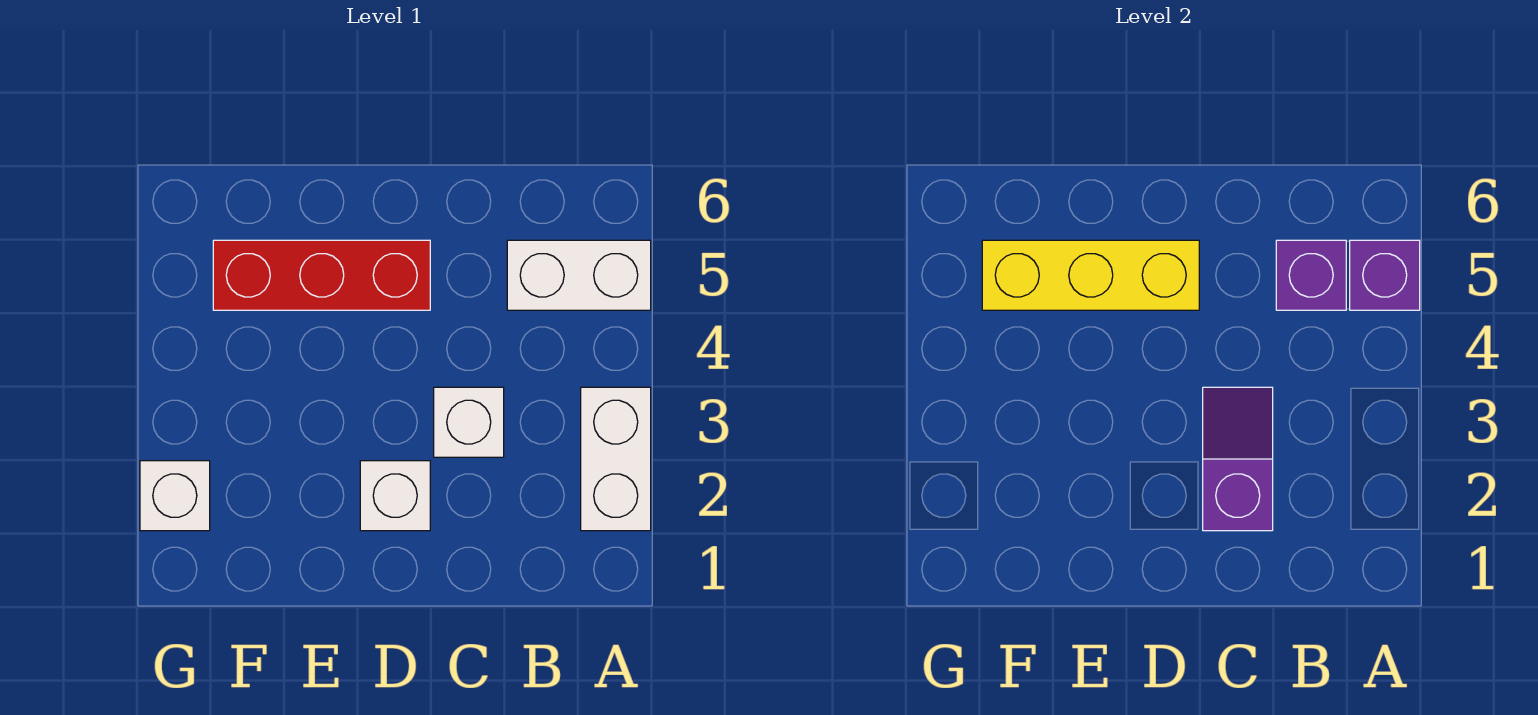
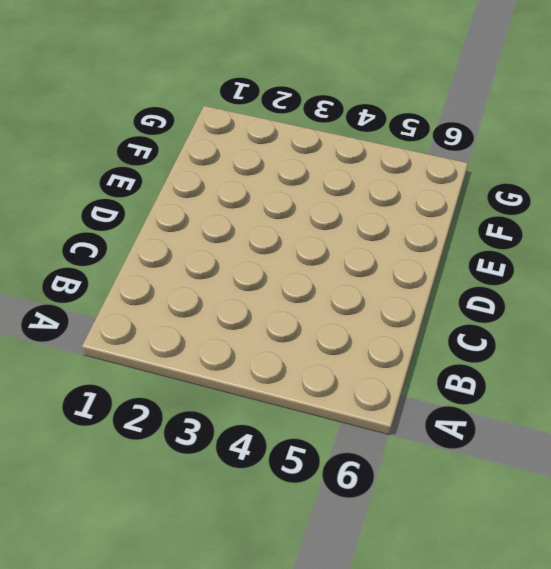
none -> white brick A2:A3 level 1
none -> white brick A5:B5 level 1

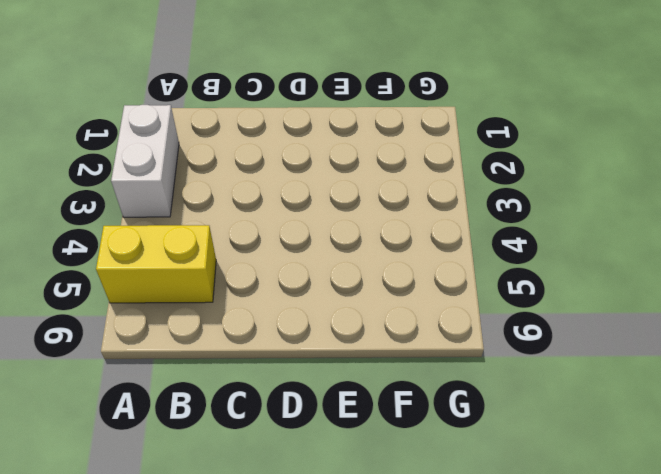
yellow brick A5:B5 level 1 -> white brick A5:B5 level 1
none -> white brick C3 level 1
none -> white brick D2 level 1

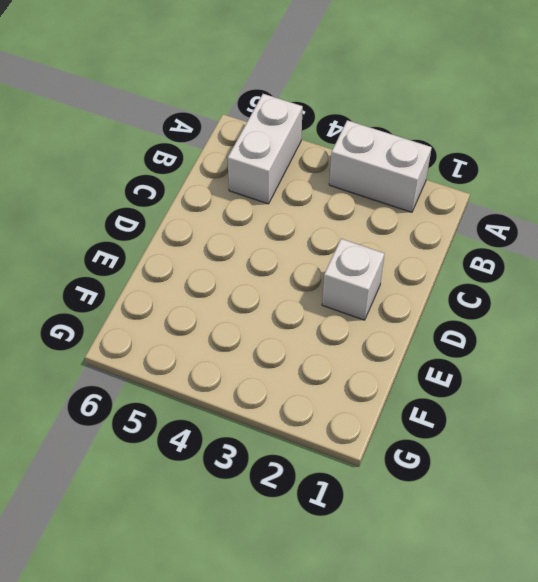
none -> white brick C3 level 1
none -> red brick D5:F5 level 1

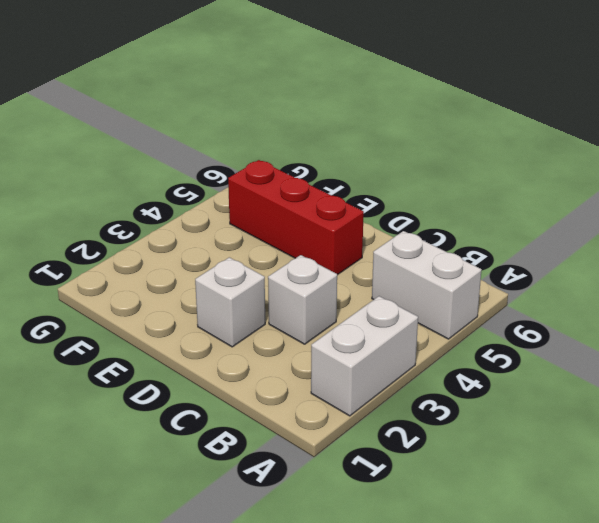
none -> white brick G2 level 1
none -> purple brick A5 level 2

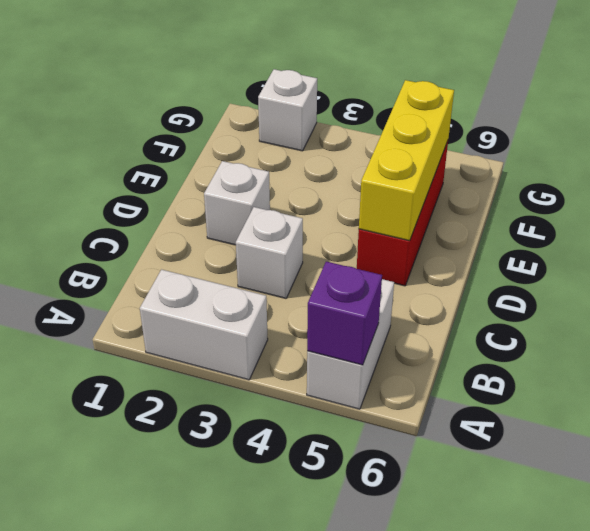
none -> purple brick B5 level 2
none -> purple slope C2:C3 level 2 top 2

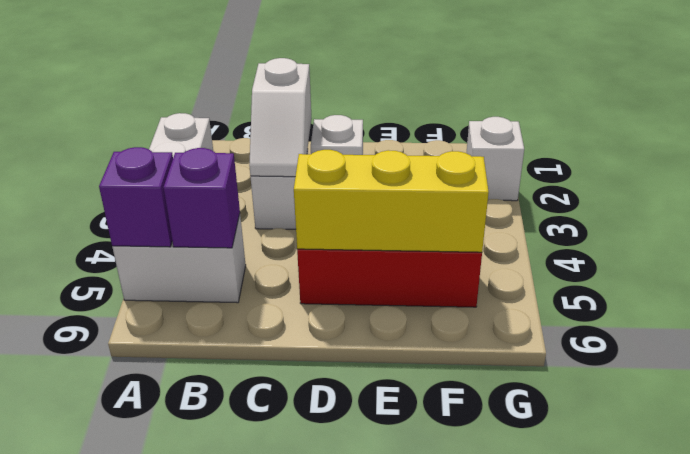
white slope C2:C3 level 2 top 2 -> purple slope C2:C3 level 2 top 2

